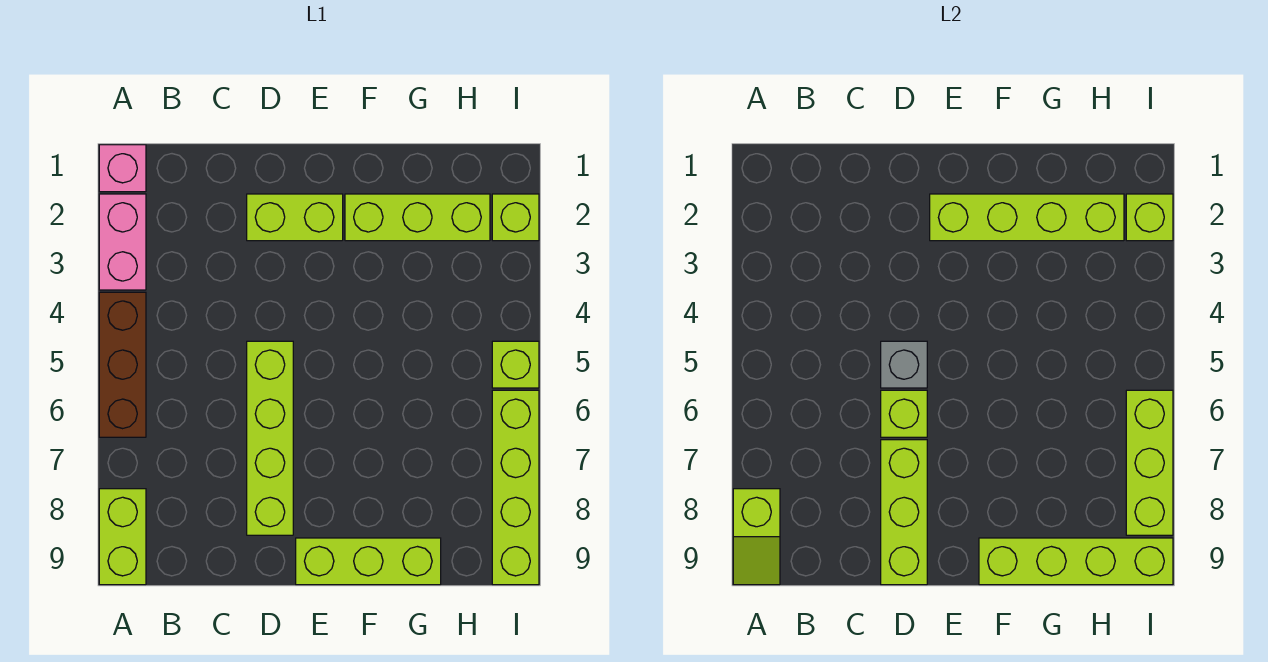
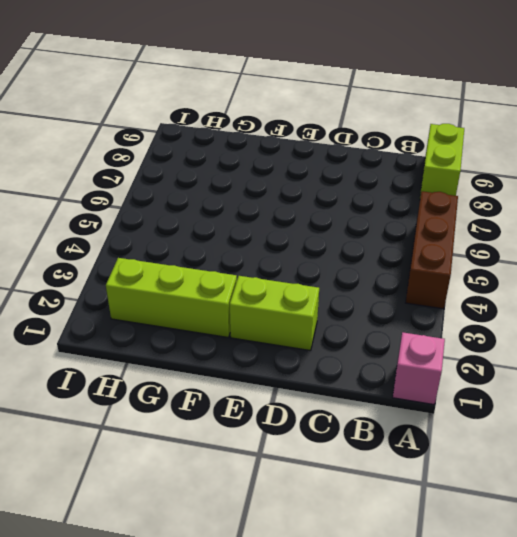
none -> pink brick A2:A3 level 1
none -> lime brick D5:D8 level 1
none -> lime brick E9:G9 level 1

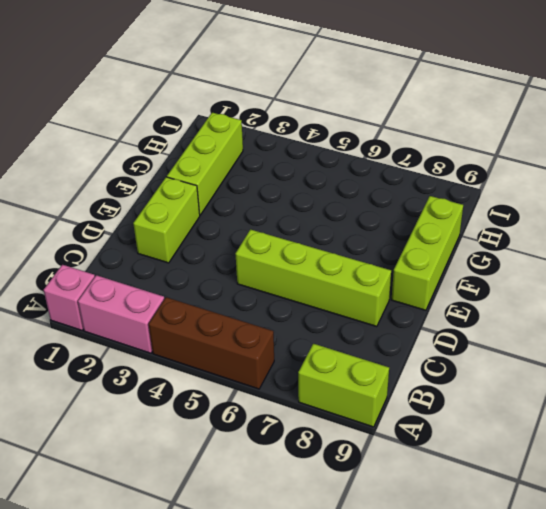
none -> lime brick I2 level 1
none -> lime brick I5 level 1
none -> lime brick I6:I9 level 1

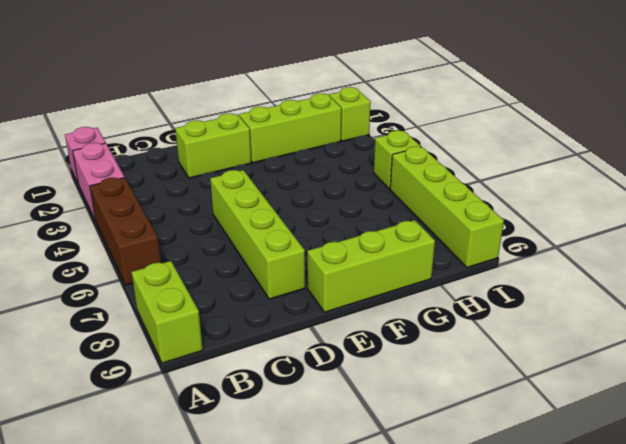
none -> lime slope A8:A9 level 2 top 8
none -> grey brick D5 level 2
none -> lime brick D6 level 2

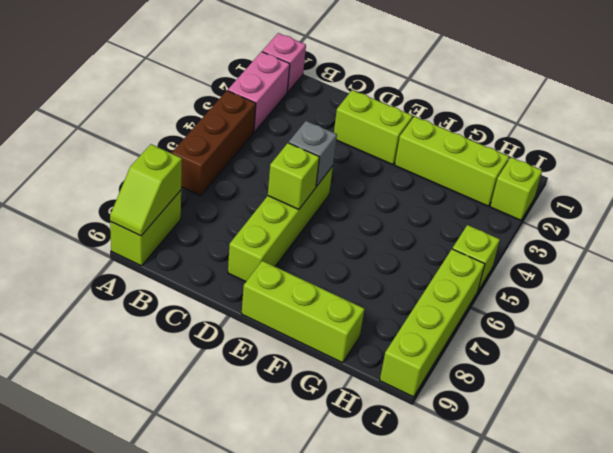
none -> lime brick D7:D9 level 2
none -> lime brick E2:H2 level 2
none -> lime brick F9:I9 level 2

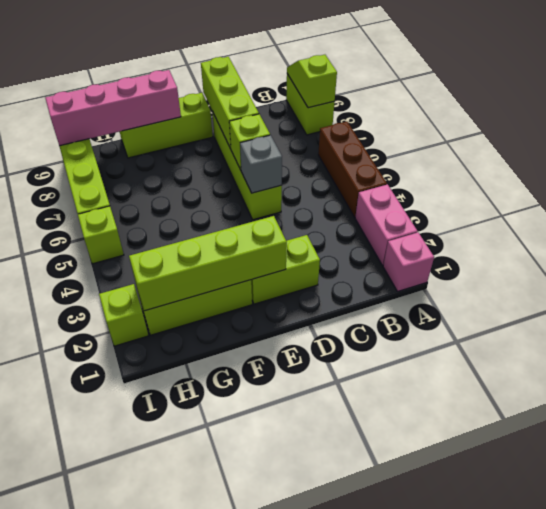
pink brick F9:I9 level 2 -> lime brick F9:I9 level 2
none -> lime brick I2 level 2
none -> lime brick I6:I8 level 2

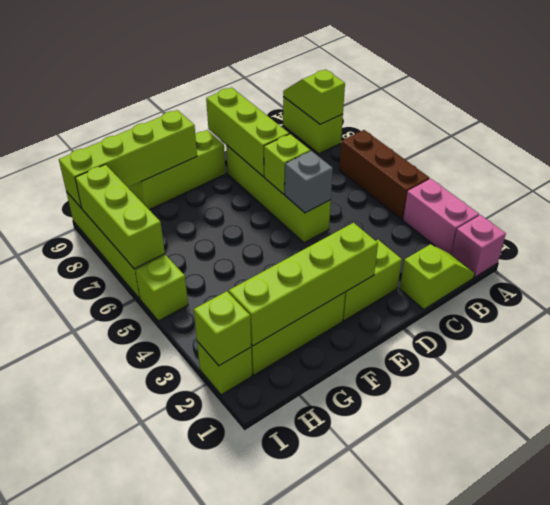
lime slope B1:C1 level 1 top C -> none

